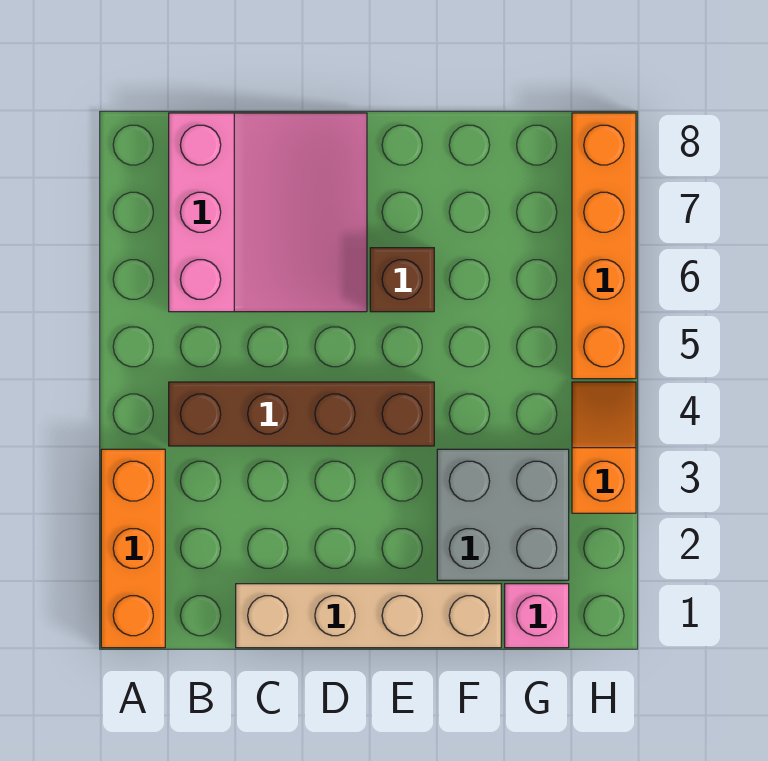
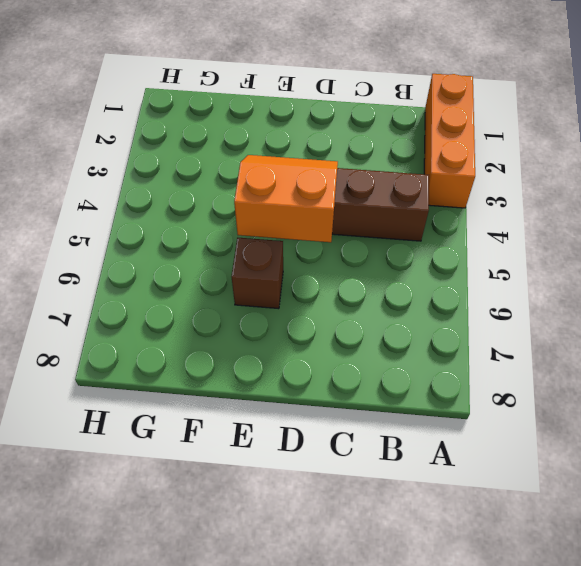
orange slope D4:E5 level 2 top 5 -> none
none -> pink slope B6:D8 level 1 top B
none -> tan brick C1:F1 level 1

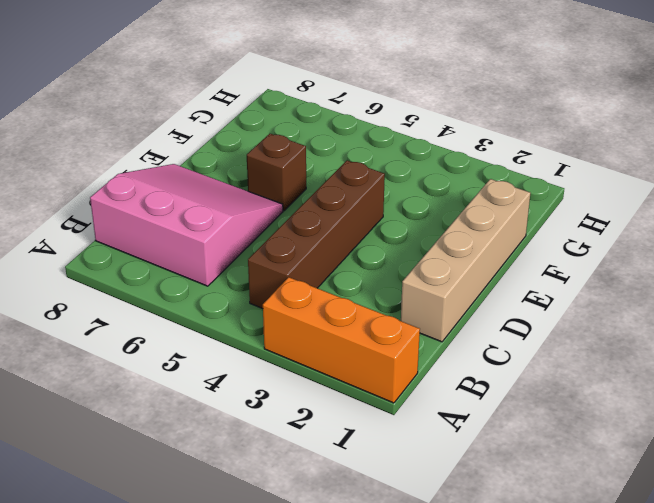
none -> grey brick F2:G3 level 1
none -> pink brick G1 level 1

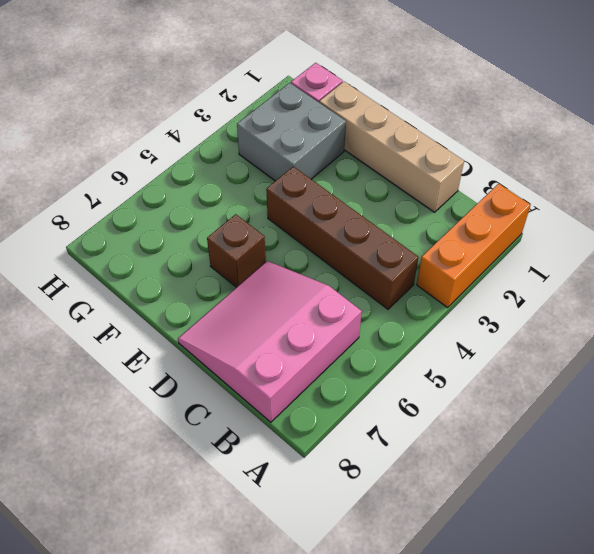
none -> orange slope H3:H4 level 1 top 3
none -> orange brick H5:H8 level 1

